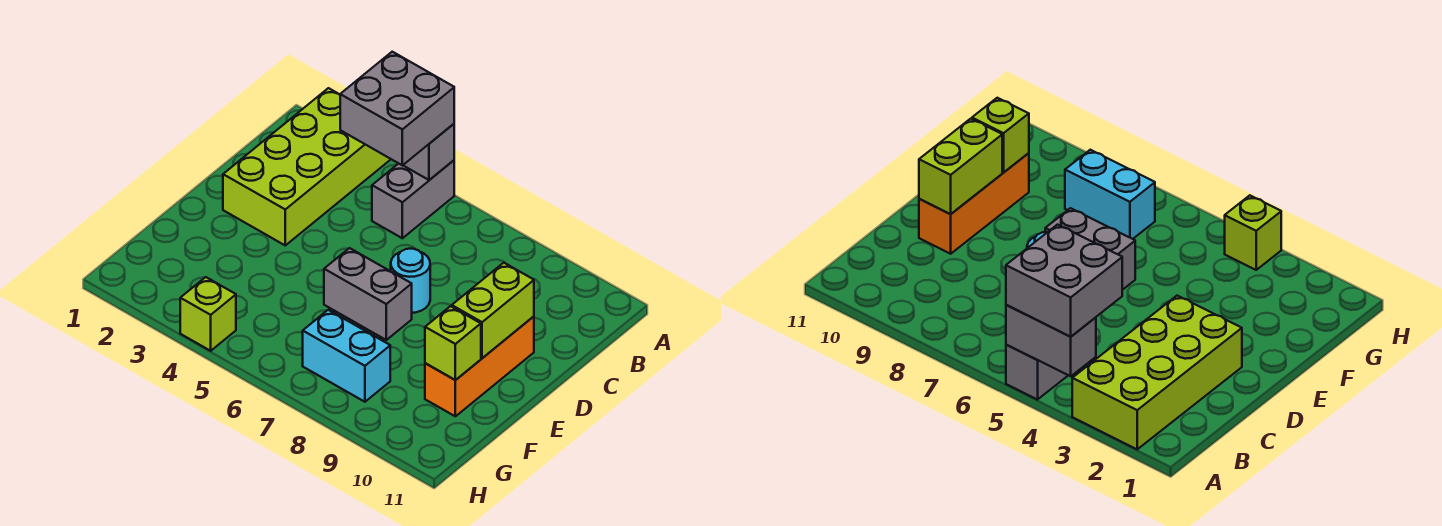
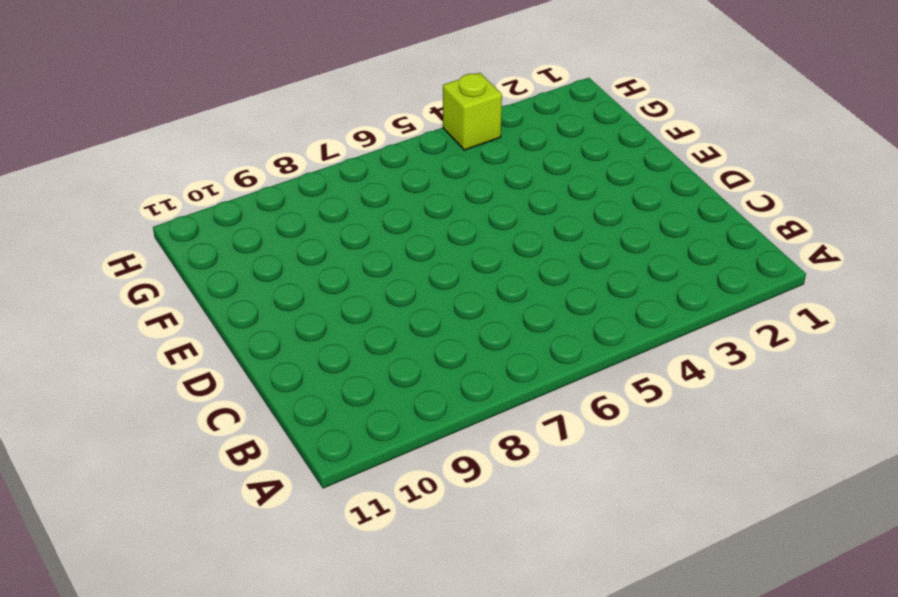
none -> lime brick A2:D3 level 1
none -> grey brick A5:B5 level 1

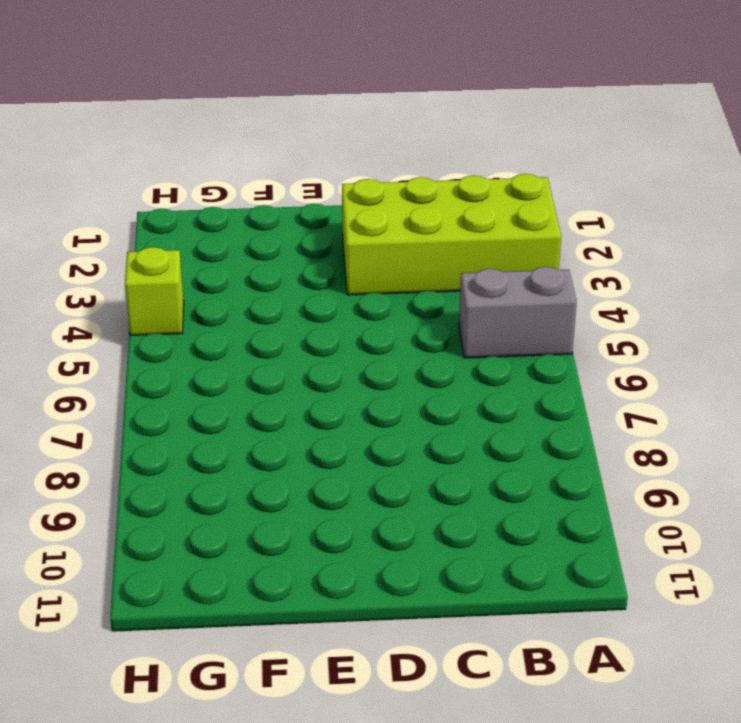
none -> cyan round brick D7 level 1
none -> orange brick D10:F10 level 1

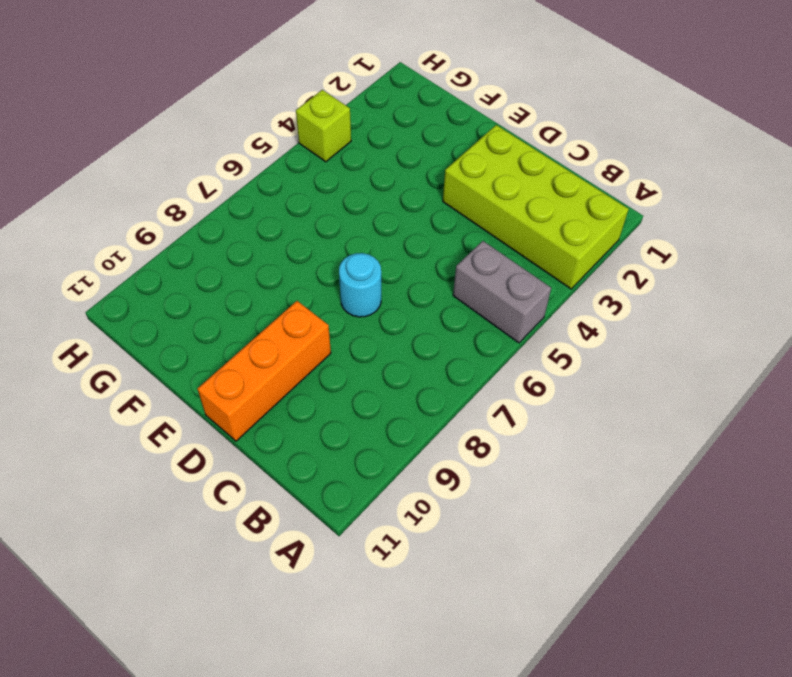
orange brick D9:D11 level 1 -> orange brick D10:F10 level 1
none -> grey brick E6:E7 level 1
none -> cyan brick G7:G8 level 1

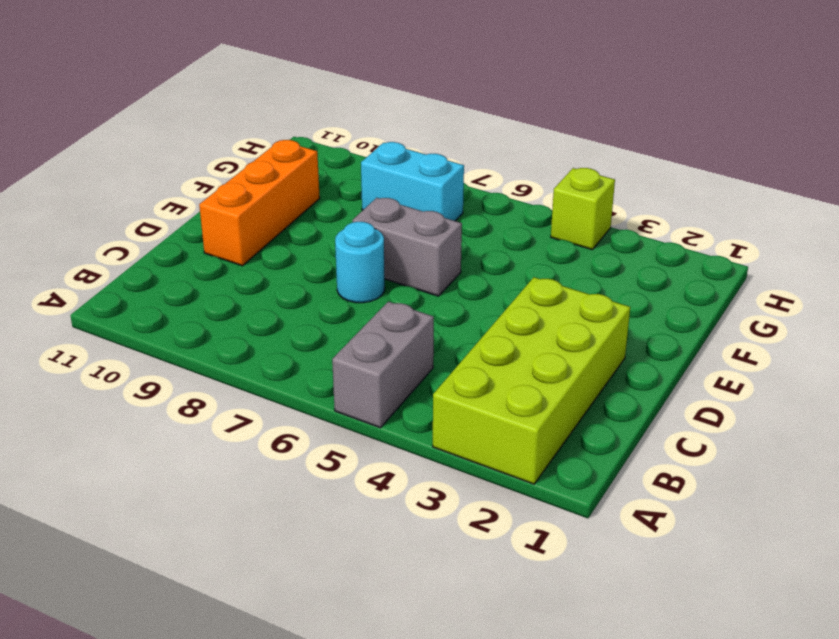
none -> grey brick A4:A5 level 2
none -> lime brick D10:E10 level 2

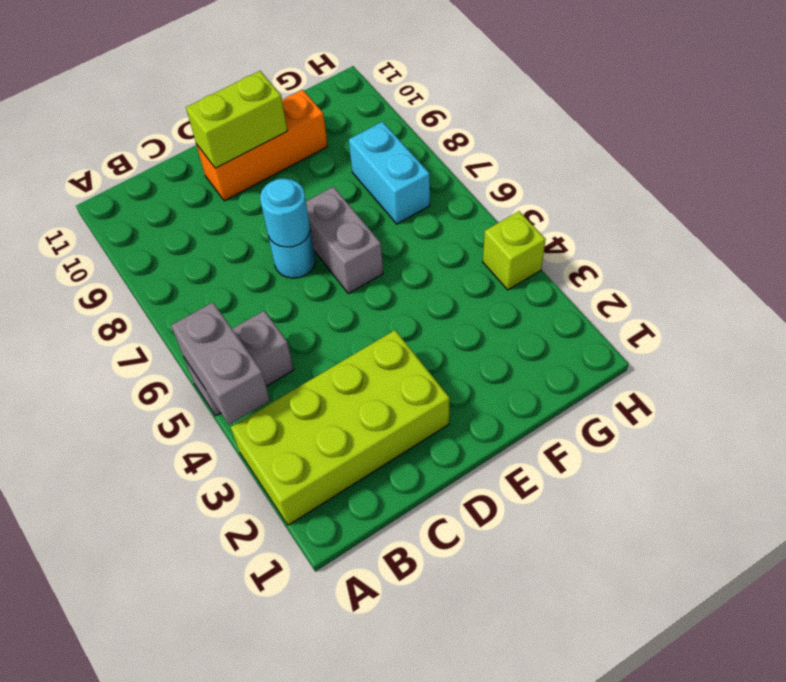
cyan round brick D7 level 2 -> none
none -> lime brick F10 level 2
none -> grey brick A4:B5 level 3

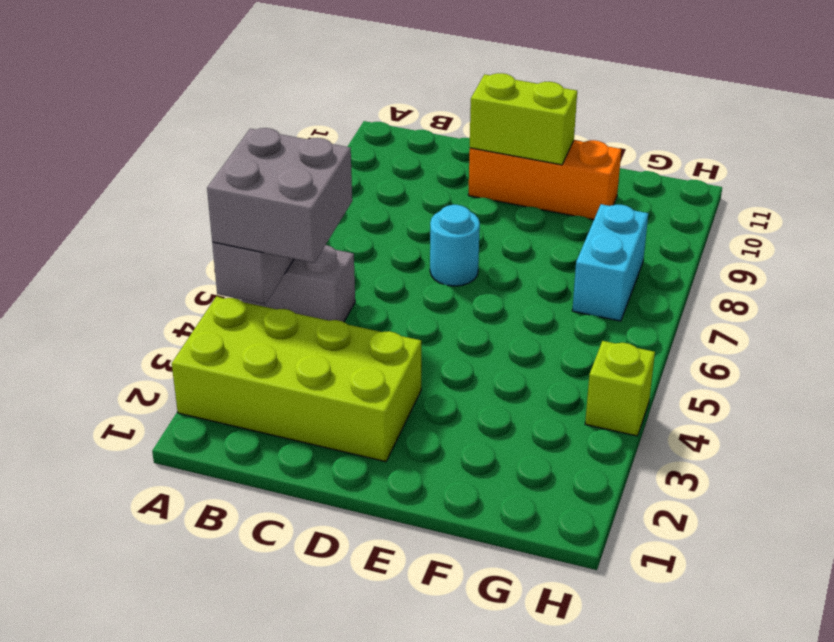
none -> grey brick E6:E7 level 1
none -> lime brick F10 level 2

